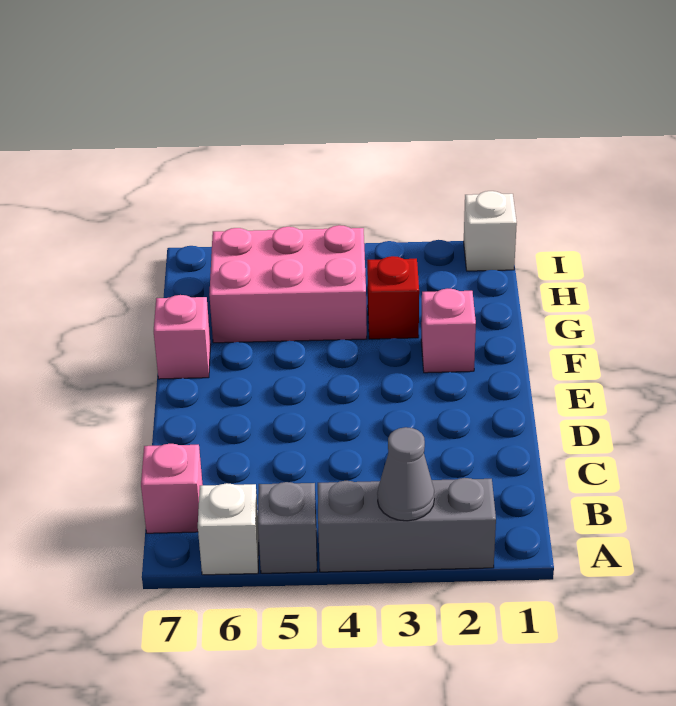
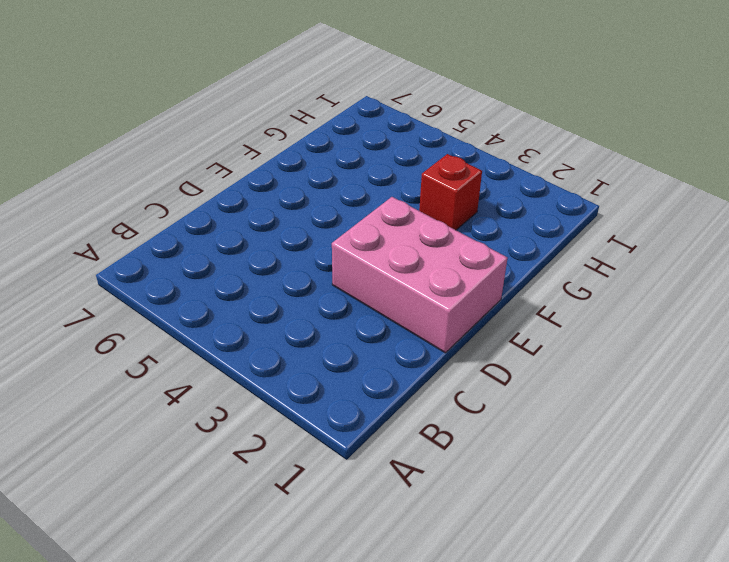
pink brick D1:E3 level 1 -> pink brick G4:H6 level 1
none -> grey brick A2:A4 level 1
none -> grey brick A5 level 1

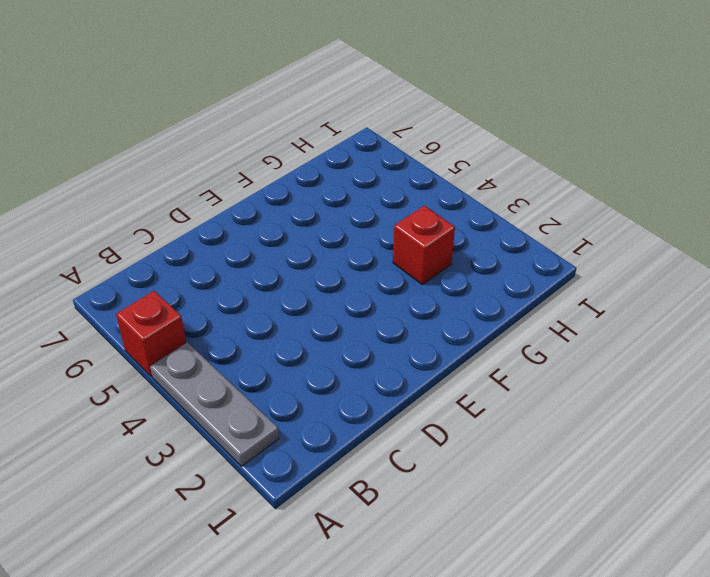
grey plate A2:A4 level 1 -> grey brick A2:A4 level 1
red brick A5 level 1 -> grey brick A5 level 1
none -> white brick A6 level 1
none -> pink brick B7 level 1

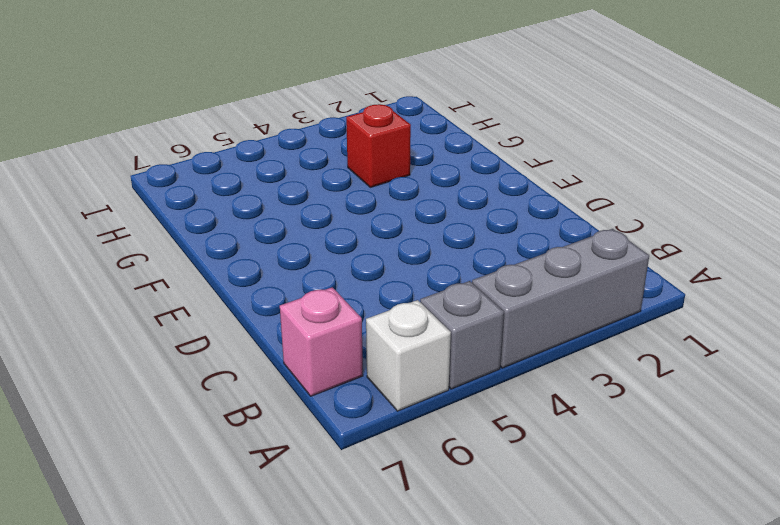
none -> pink brick F2 level 1
none -> pink brick F7 level 1

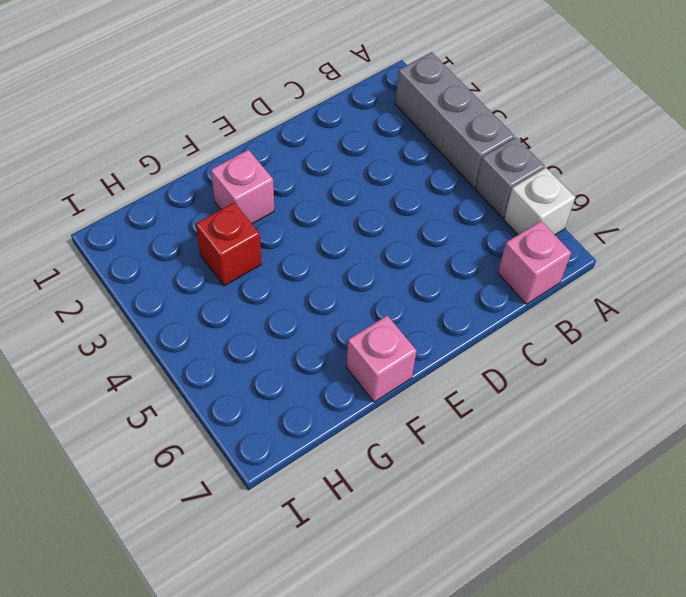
none -> pink brick G4:H6 level 1
none -> white brick I1 level 1

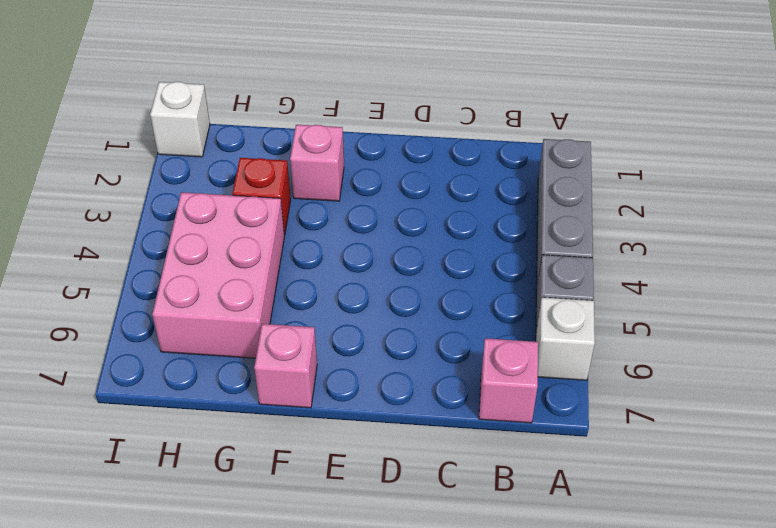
none -> grey cone A3 level 2

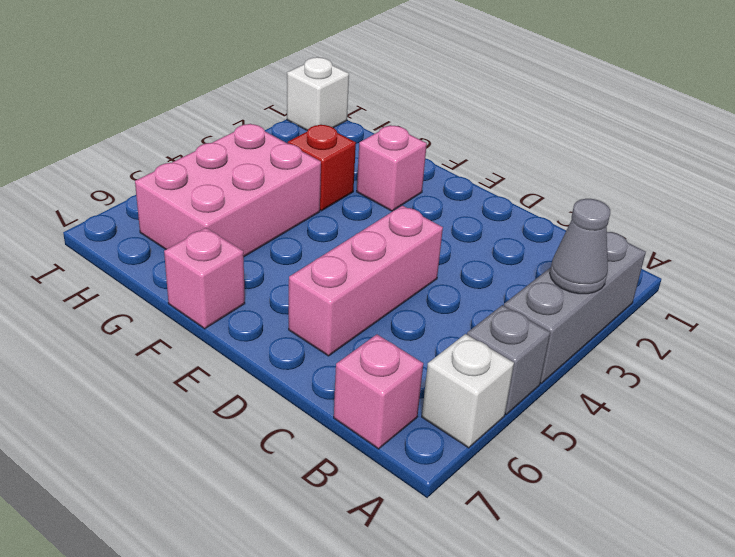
pink brick D4:D6 level 1 -> none

